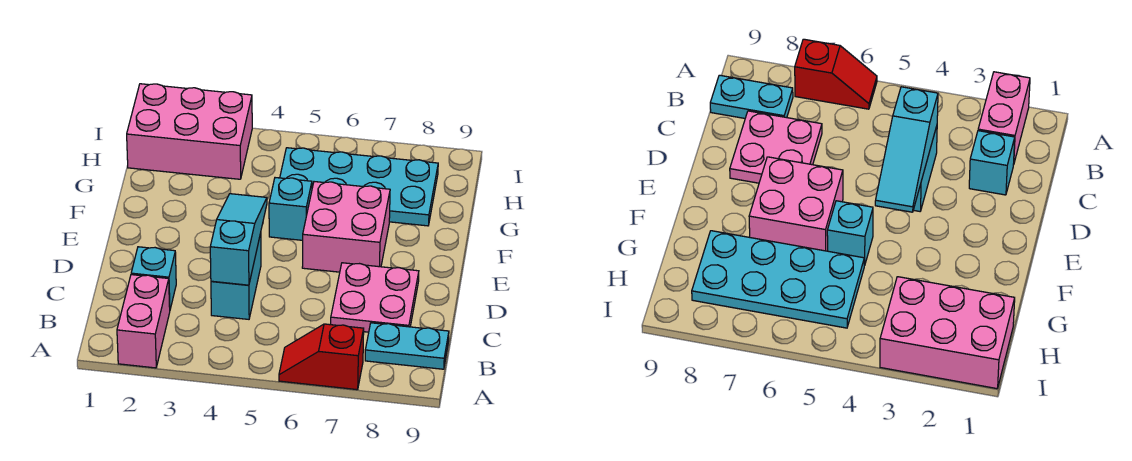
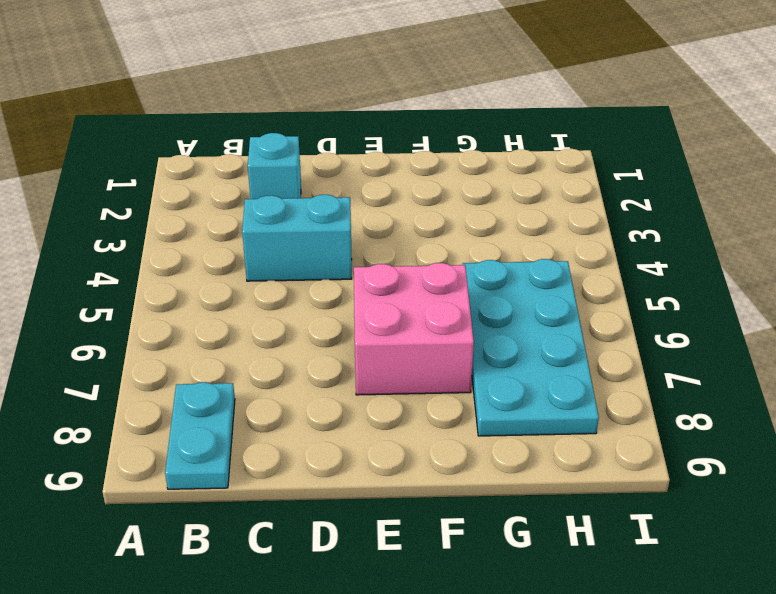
none -> pink brick A2:B2 level 1
none -> red slope A6:A7 level 1 top 7

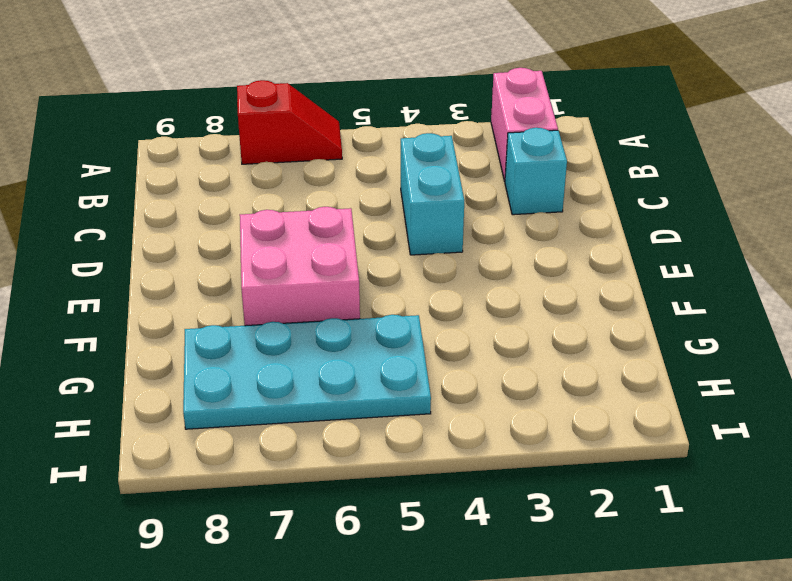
none -> cyan plate B8:B9 level 1
none -> pink plate C7:D8 level 1

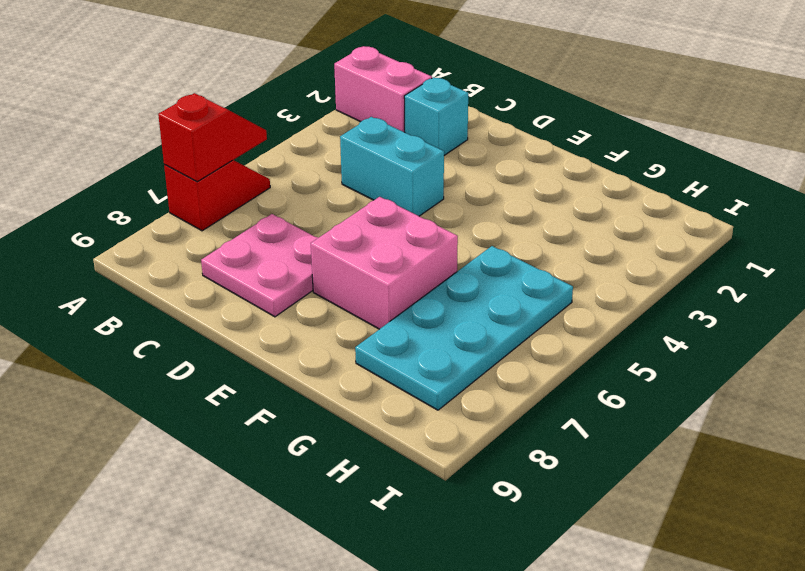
red slope A6:A7 level 2 top 7 -> none
none -> cyan plate B8:B9 level 1
none -> cyan brick F5 level 1

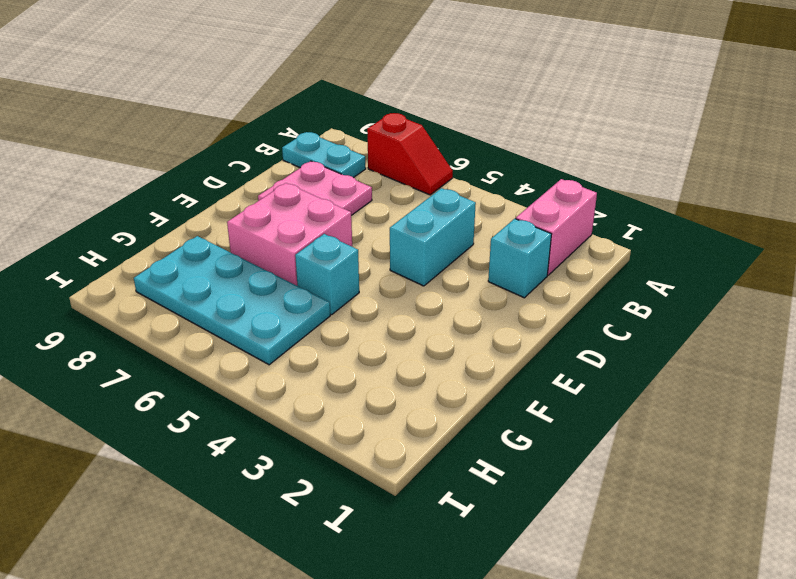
none -> pink brick H1:I3 level 1
none -> cyan slope C4:E4 level 2 top C

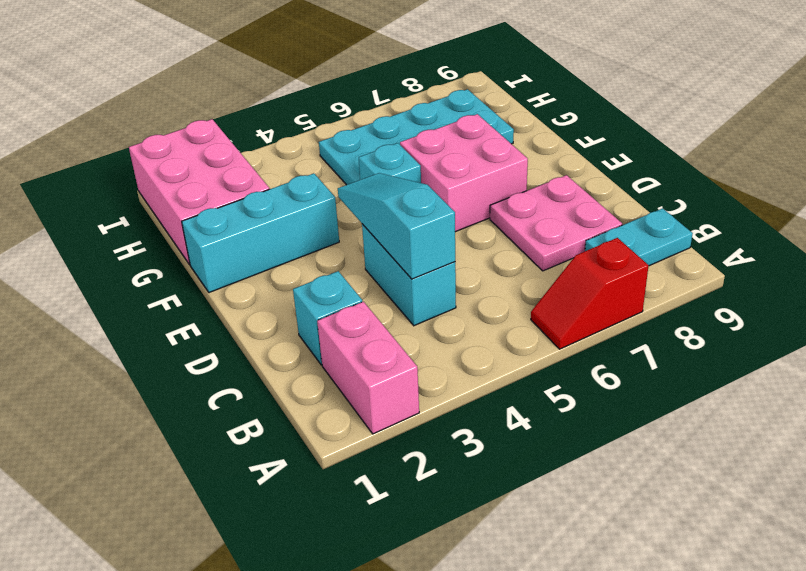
cyan brick F1:F3 level 1 -> none
pink brick G1:I2 level 1 -> pink brick H1:I3 level 1

